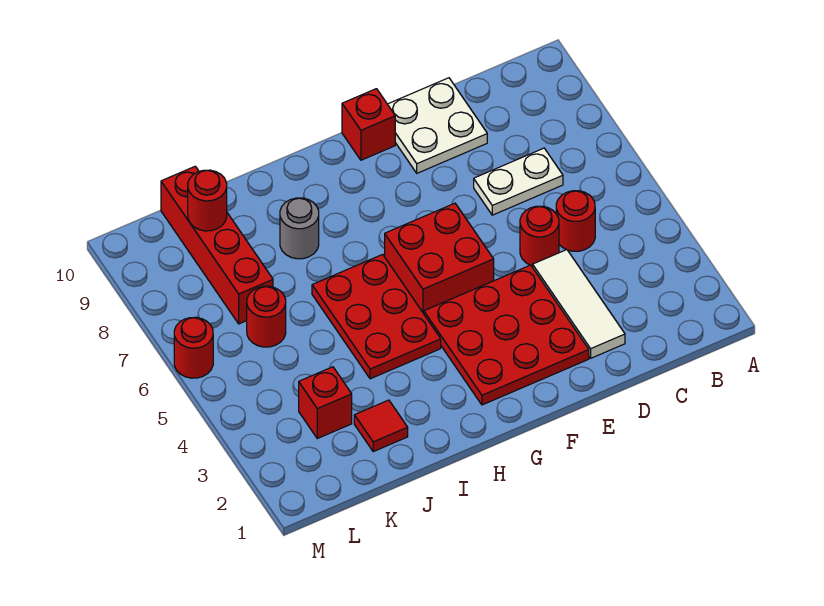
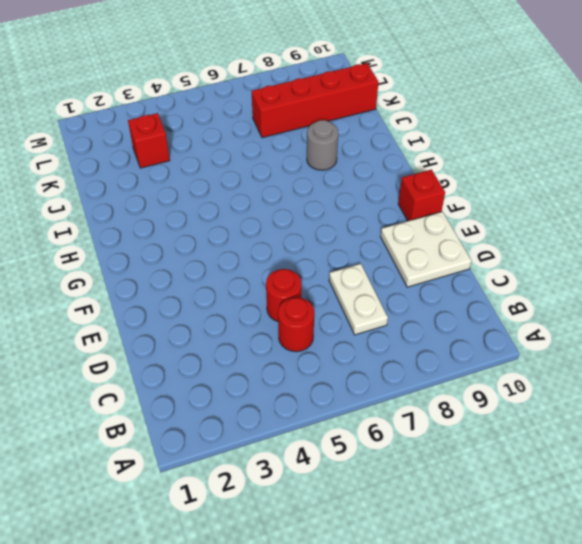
none -> white tile D2:D4 level 1
none -> red plate E2:G4 level 1
none -> red brick F5:G6 level 1

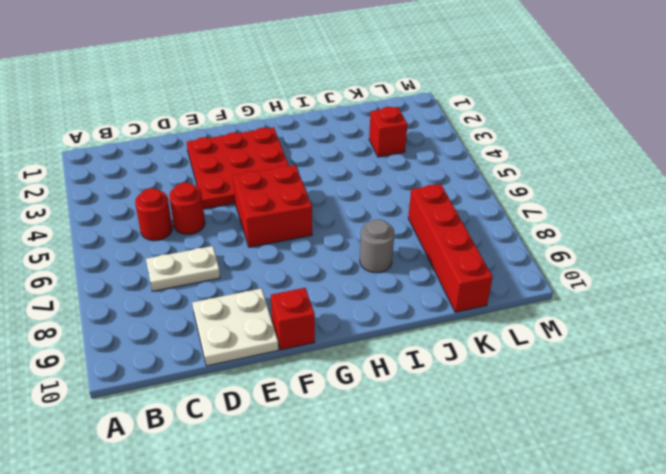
none -> white tile D2:D4 level 1
none -> red plate H4:I6 level 1
none -> red tile J2 level 1

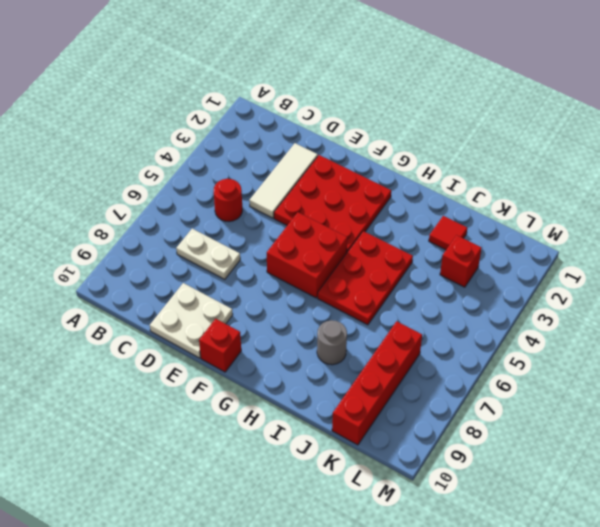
none -> red round brick D5 level 1
none -> red round brick K6 level 1
none -> red round brick M6 level 1

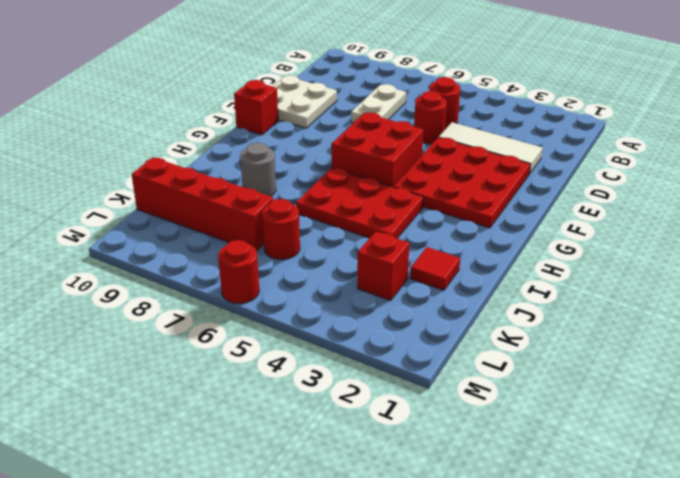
none -> red round brick K9 level 2

